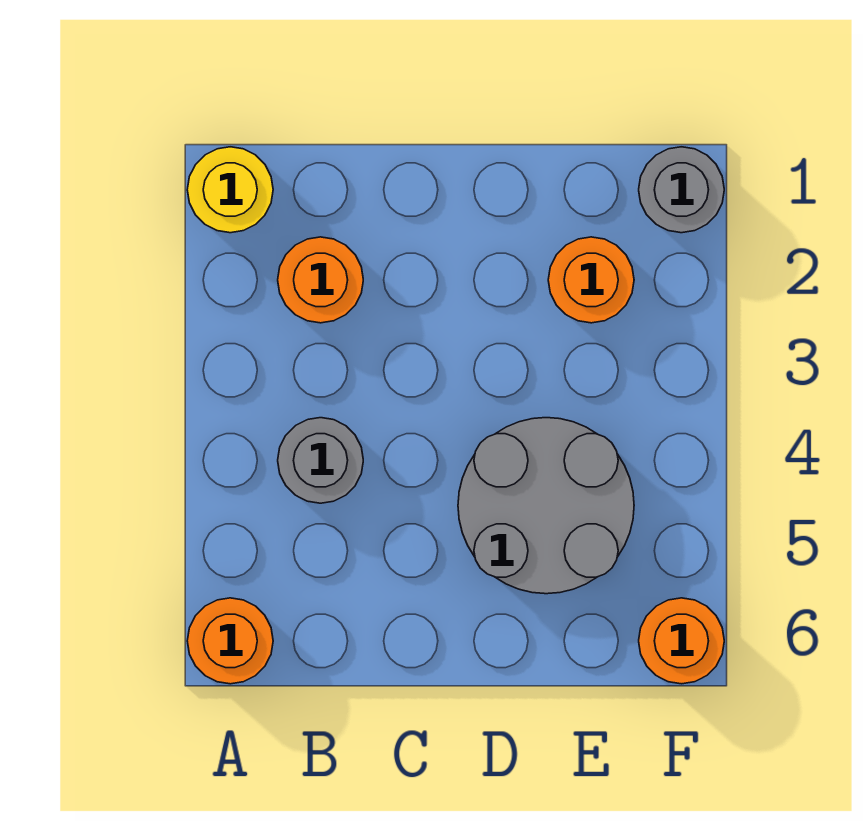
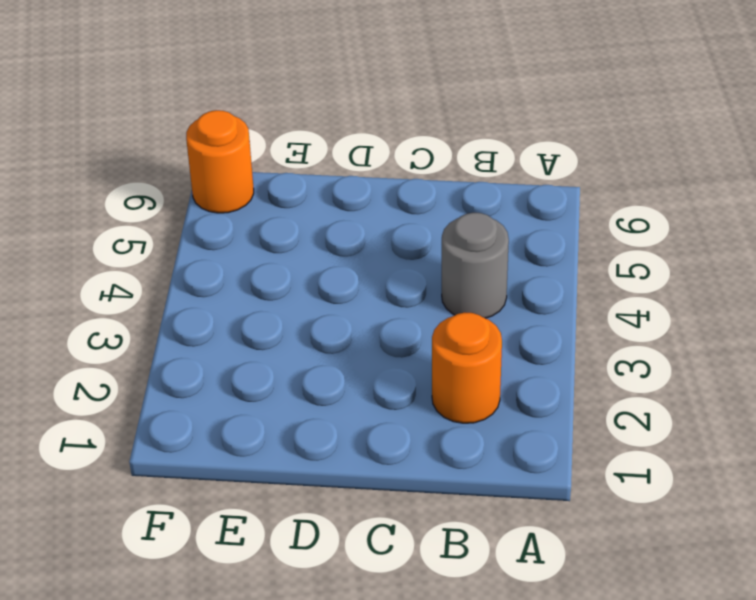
none -> yellow round brick A1 level 1
none -> orange round brick A6 level 1

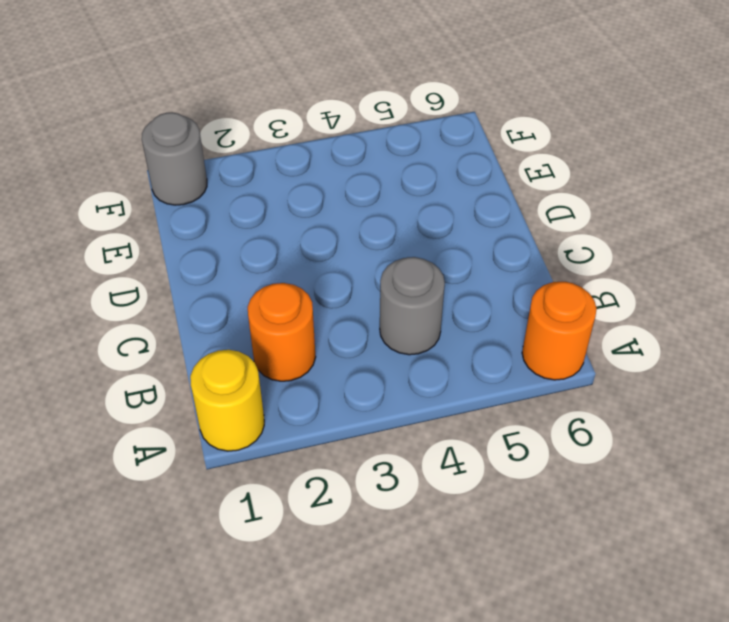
none -> grey round brick D4:E5 level 1
none -> orange round brick E2 level 1

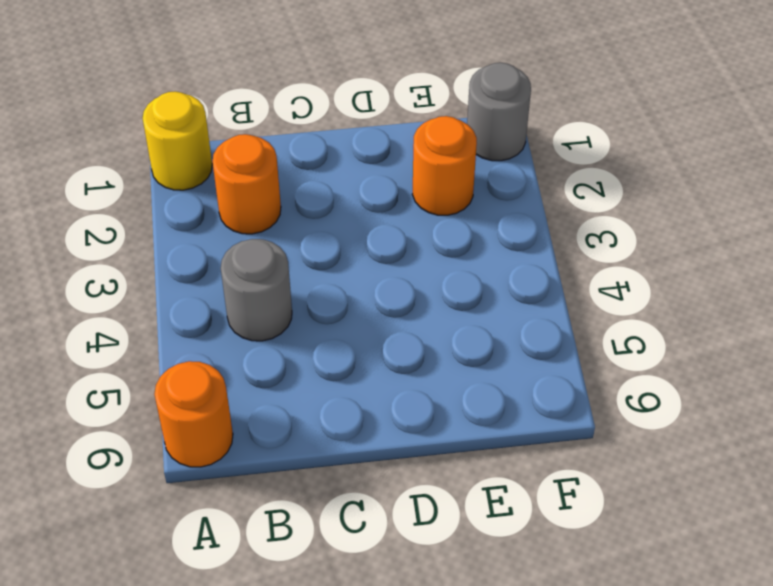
none -> grey round brick D4:E5 level 1
none -> orange round brick F6 level 1

